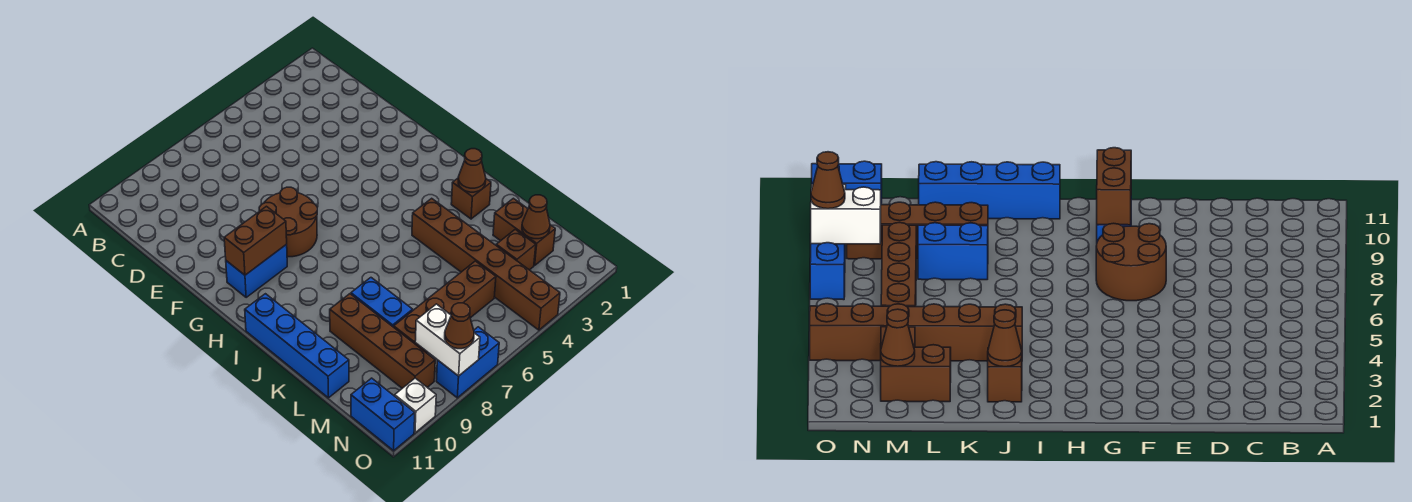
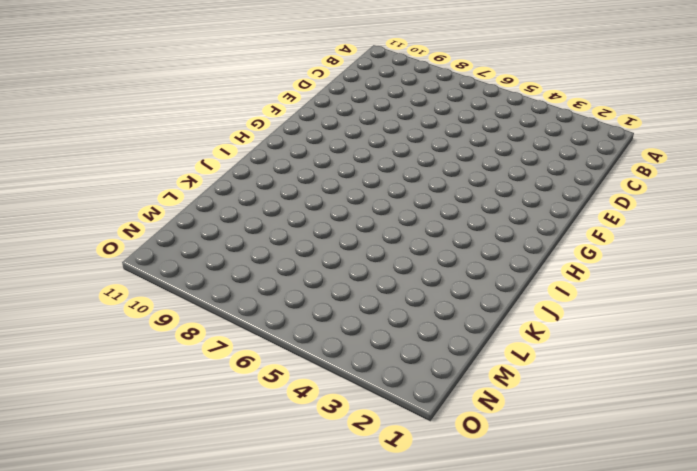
none -> brown round brick F7:G8 level 1
none -> blue brick G9:G10 level 1
none -> blue brick I11:L11 level 1

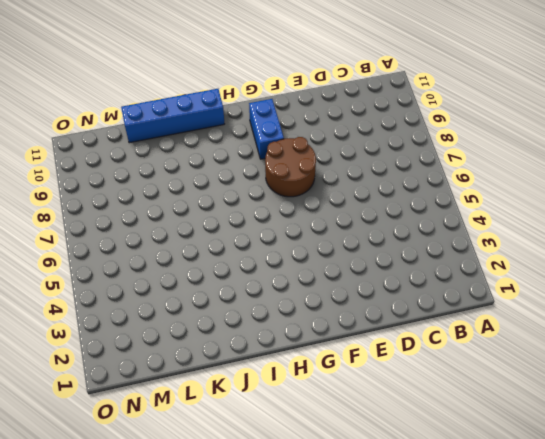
none -> brown brick J2 level 1
none -> brown brick J4:O4 level 1
none -> blue brick K8:L8 level 1

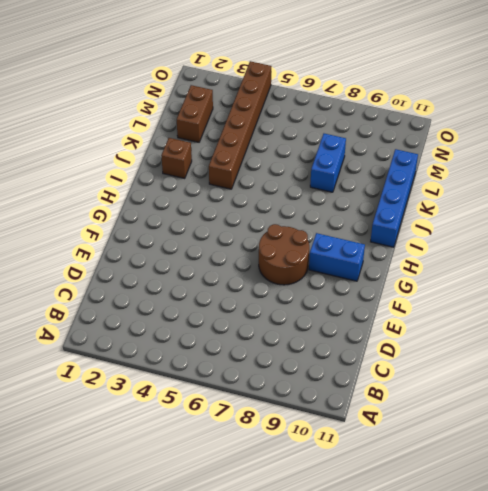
none -> brown brick K9:N9 level 1
none -> brown brick M3 level 1
none -> brown brick M5:M8 level 1

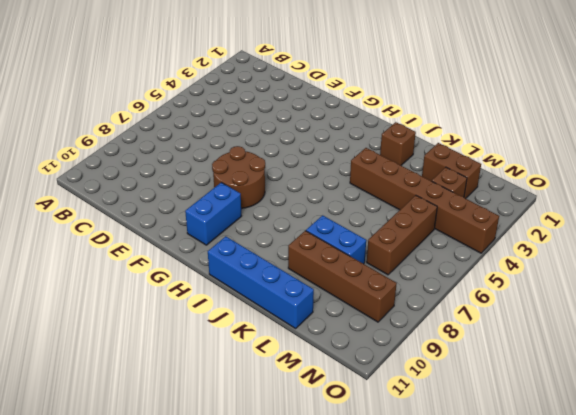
brown brick M5:M7 level 1 -> brown brick M5:M8 level 1
none -> blue brick N11:O11 level 1
none -> blue brick O7:O8 level 1
none -> white brick O10 level 1

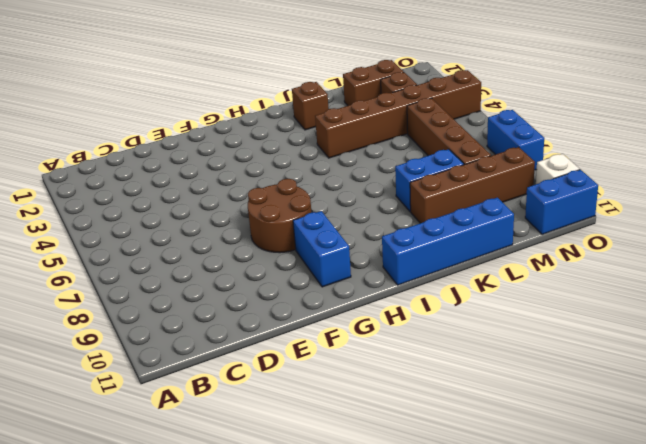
none -> brown brick G9:G10 level 2
none -> brown cone J2 level 2
none -> brown cone M2 level 2

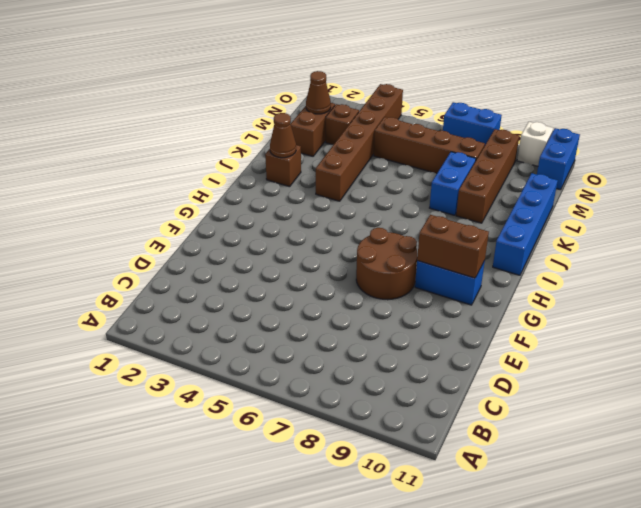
none -> white brick N8:O8 level 2
none -> brown cone O8 level 3

